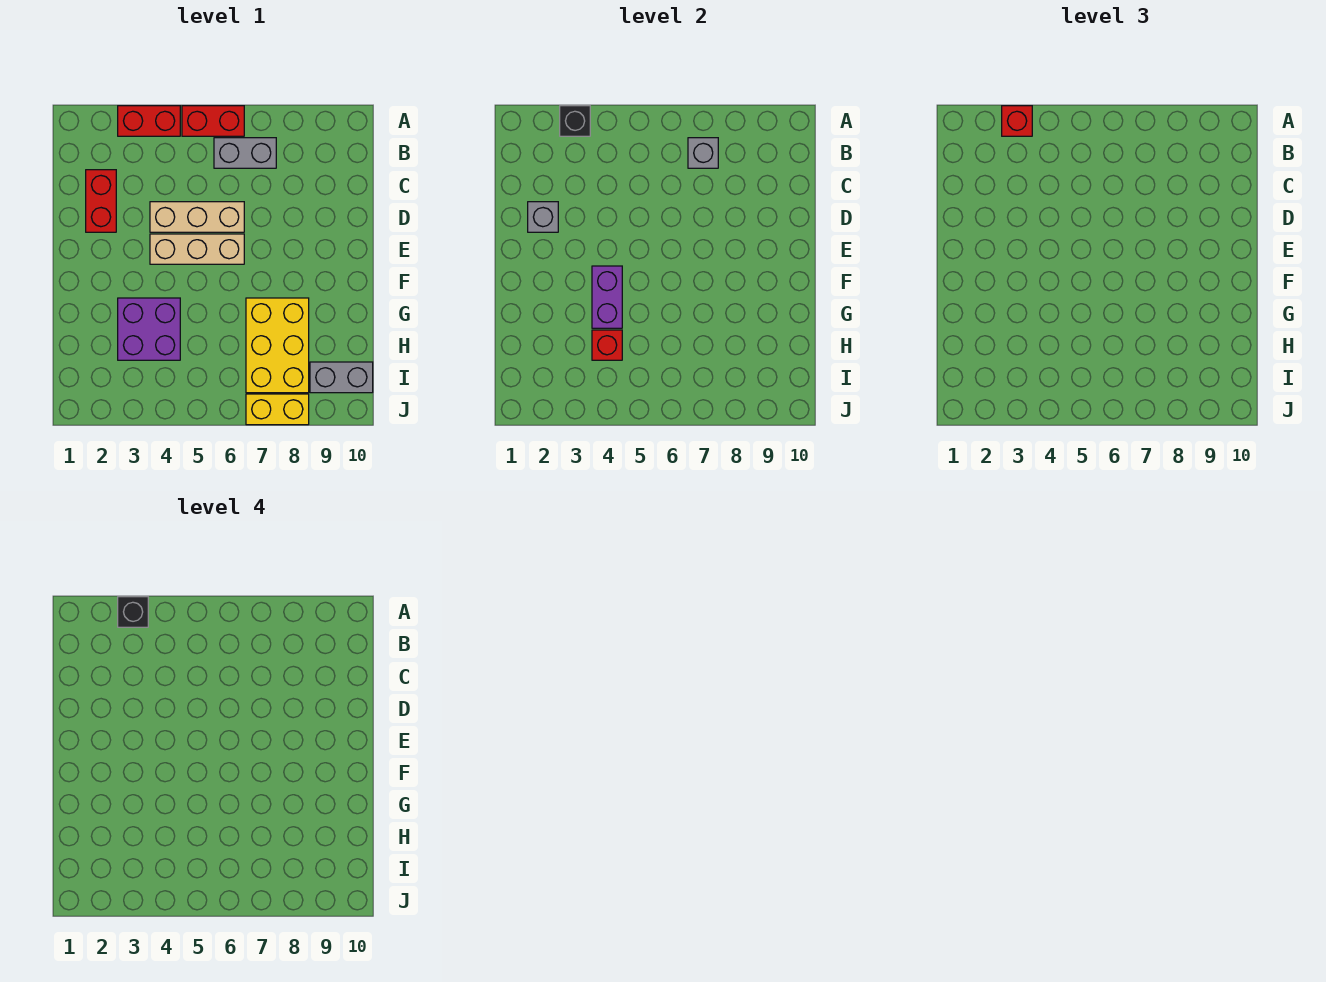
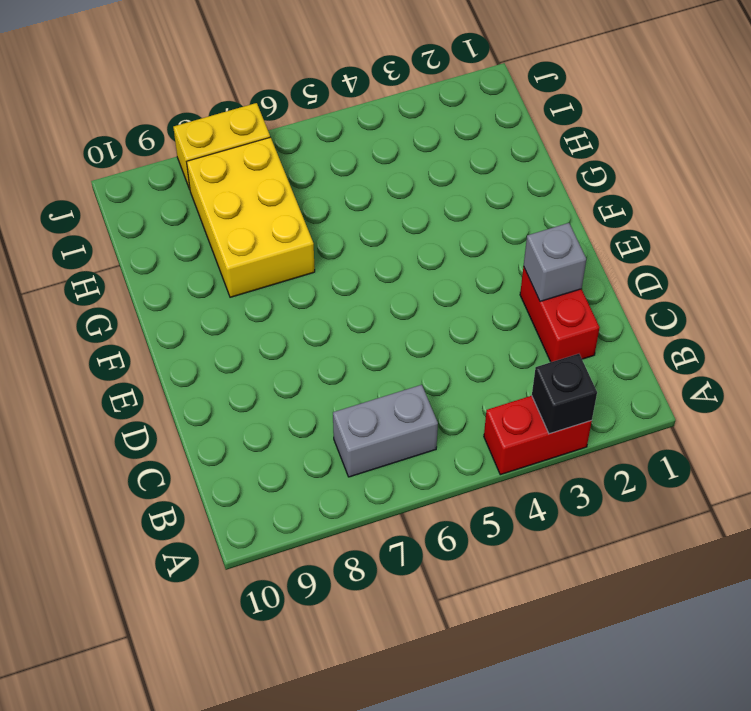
none -> red brick A5:A6 level 1
none -> tan brick D4:D6 level 1
none -> tan brick E4:E6 level 1

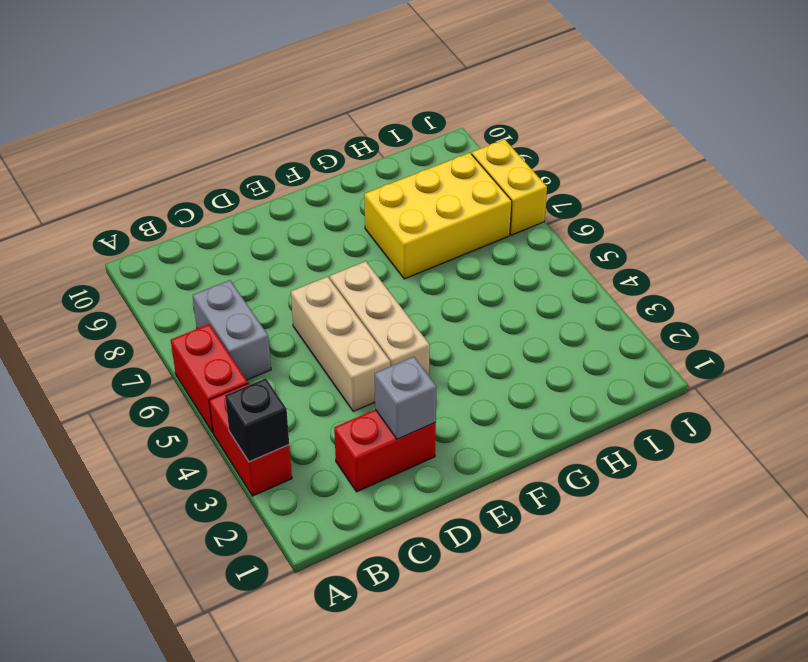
none -> purple brick G3:H4 level 1
none -> grey brick I9:I10 level 1
none -> grey brick B7 level 2

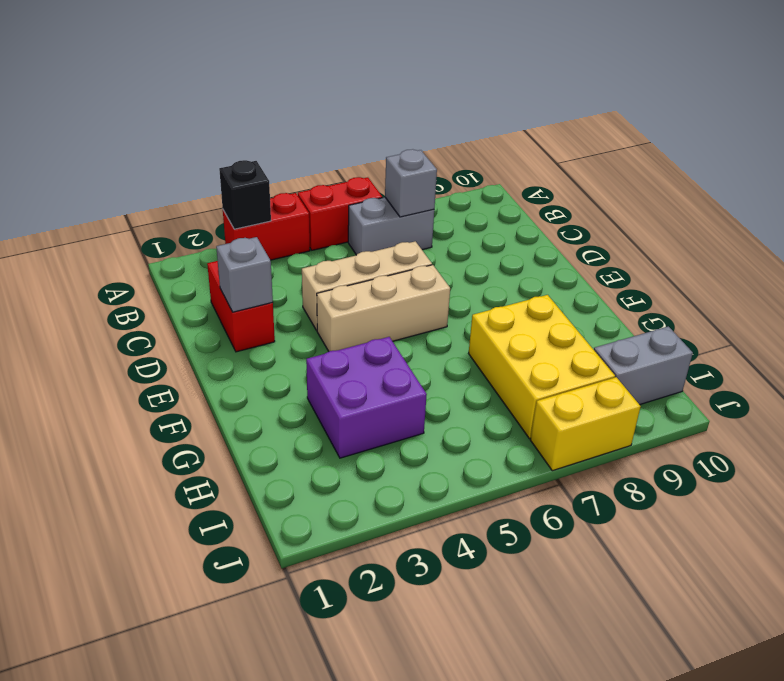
none -> purple brick F4:G4 level 2
none -> red brick H4 level 2
none -> red brick A3 level 3

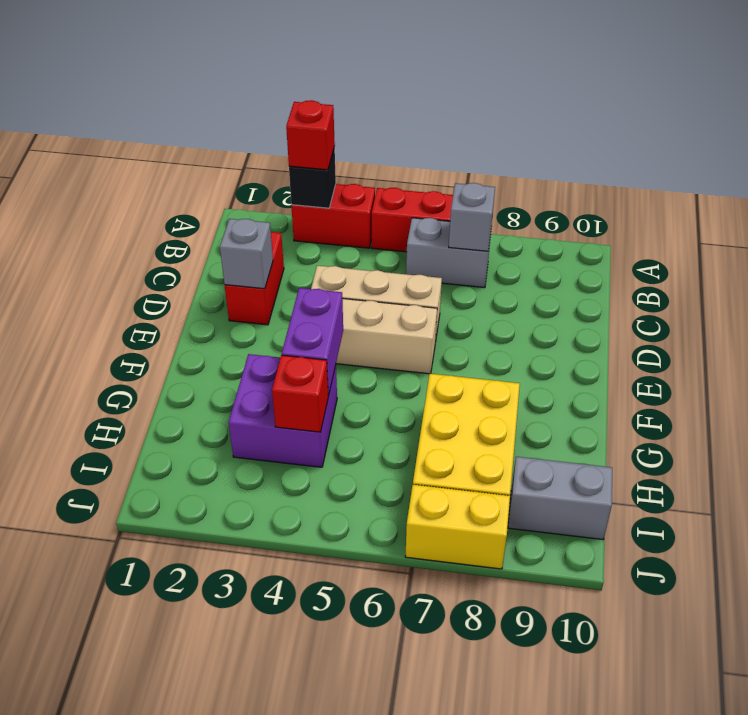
none -> black brick A3 level 4

